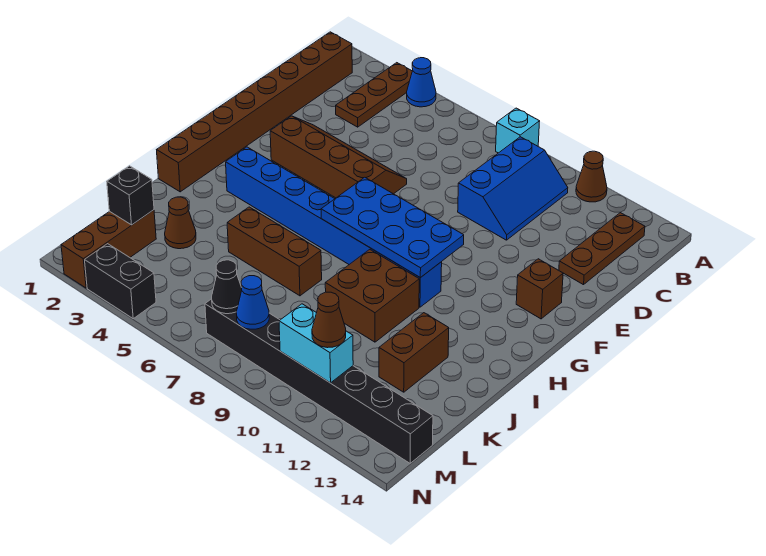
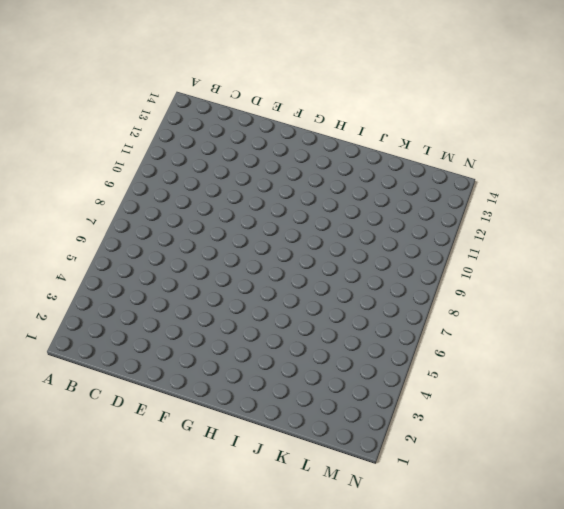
none -> brown plate A3:C3 level 1
none -> blue cone A4 level 1
none -> cyan brick A8 level 1

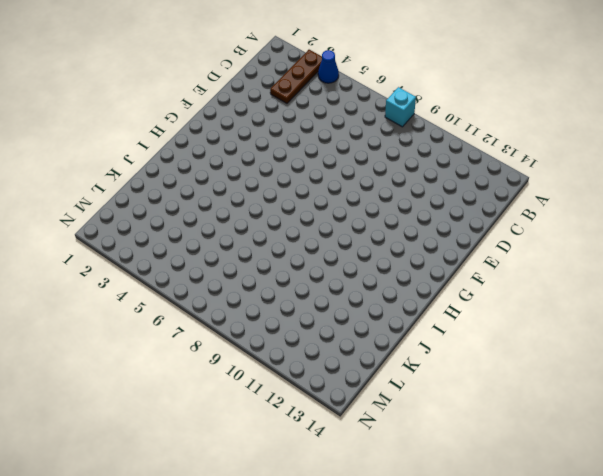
none -> brown cone A11 level 1
none -> brown brick B1:I1 level 1
none -> blue slope B9:D10 level 1 top 9

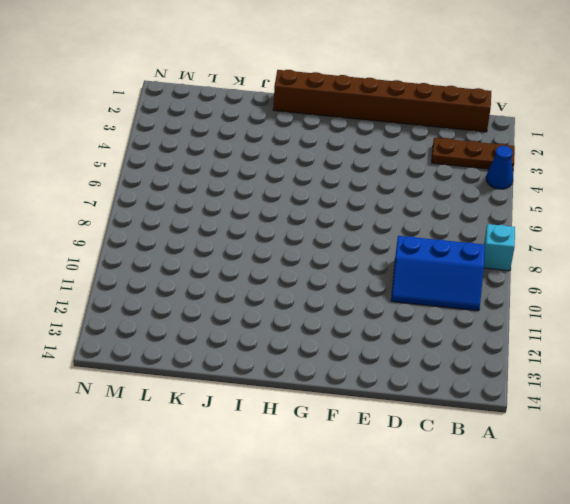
none -> brown cone A11 level 1
none -> brown plate B13:D13 level 1
none -> brown slope E3:F6 level 1 top F

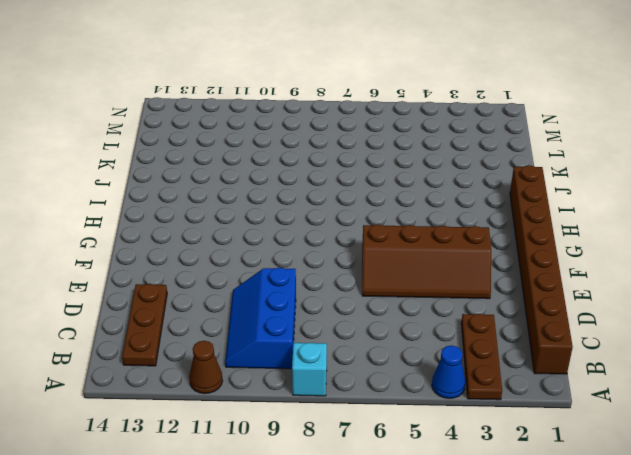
none -> brown brick F13 level 1
none -> blue brick H3:H10 level 1
none -> brown brick I9:J10 level 1

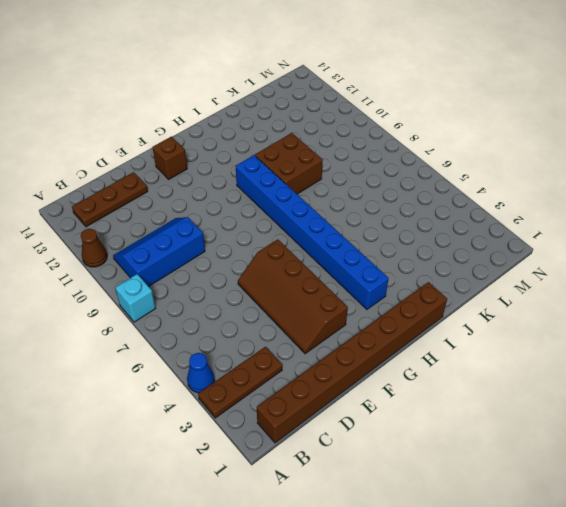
none -> brown brick J5:J7 level 1
none -> brown brick J12:K12 level 1
none -> brown cone K3 level 1

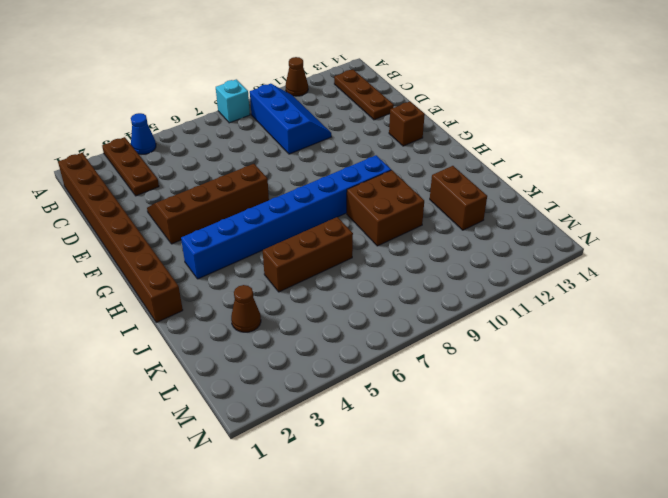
none -> brown brick L2:N2 level 1
none -> black brick M7:M14 level 1
none -> black brick N3:N4 level 1

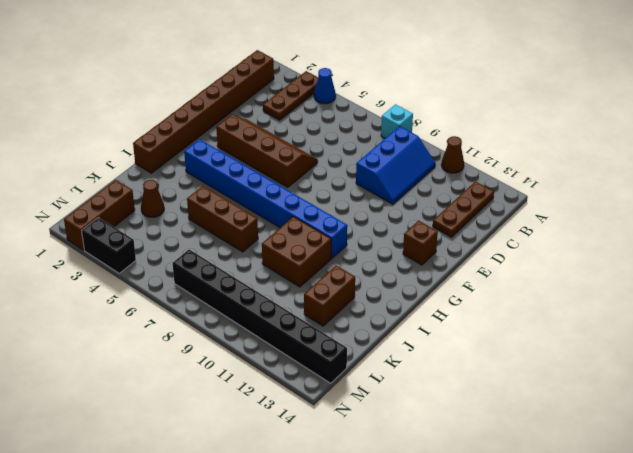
none -> blue plate G7:H10 level 2
none -> black brick L2 level 2
none -> black cone M7 level 2

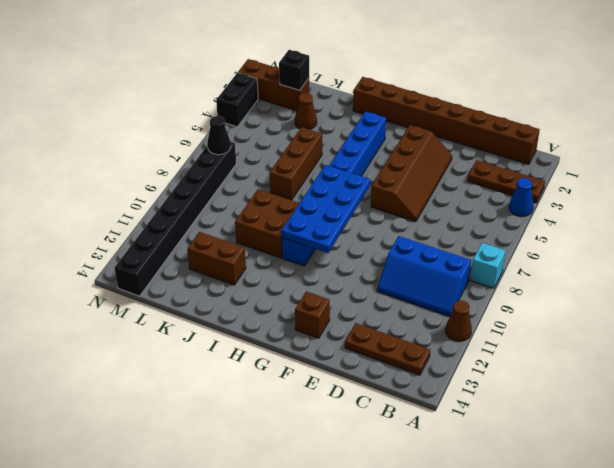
none -> blue cone M8 level 2
none -> cyan brick M10:M11 level 2
none -> brown cone M11 level 3

